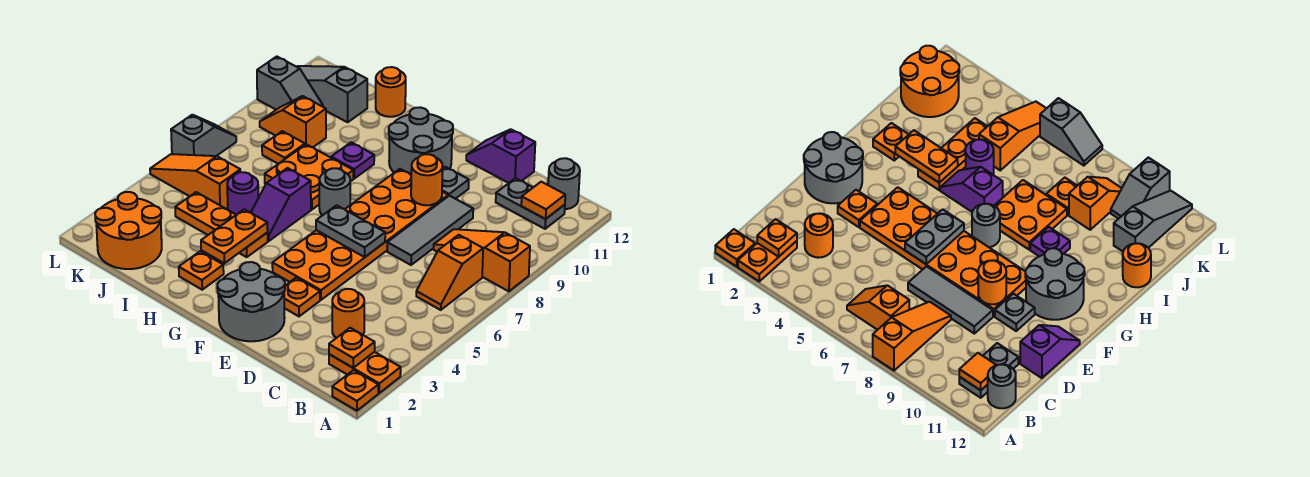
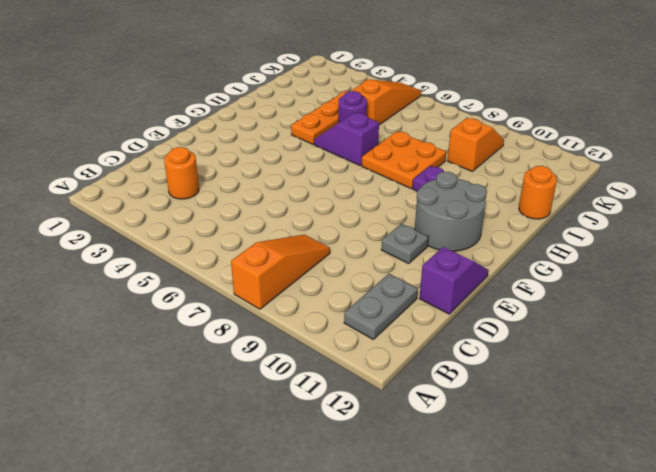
none -> orange plate A1 level 1
none -> orange plate A2:B2 level 1
none -> orange slope B6:B7 level 1 top 7
none -> grey round brick B12 level 1

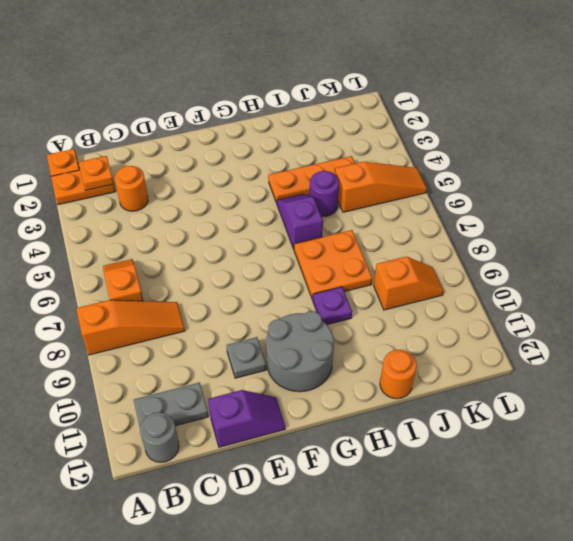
none -> grey tile D7:D9 level 1
none -> grey round brick E1:F2 level 1
none -> orange plate E3 level 1
none -> orange plate E4:F9 level 1

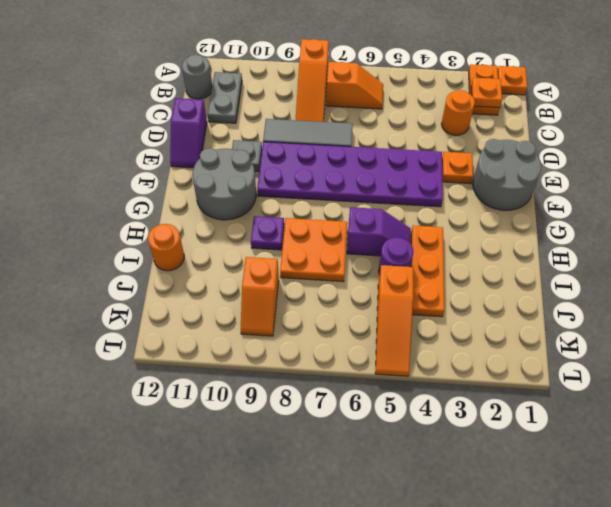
purple plate E4:F9 level 1 -> orange plate E4:F9 level 1
none -> grey round brick G7 level 1
none -> orange plate H2 level 1
none -> orange round brick J1:K2 level 1
none -> orange plate J8 level 1

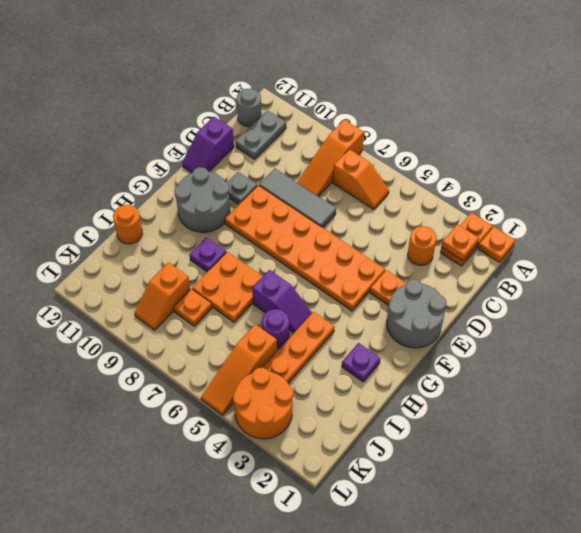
purple plate H2 level 1 -> orange plate H2 level 1
orange round brick K3:L4 level 1 -> orange round brick J1:K2 level 1
none -> grey round brick G7 level 1
none -> grey slope J11:L11 level 1 top J
none -> grey slope K10:L10 level 1 top L
none -> grey slope L6:L7 level 1 top 6

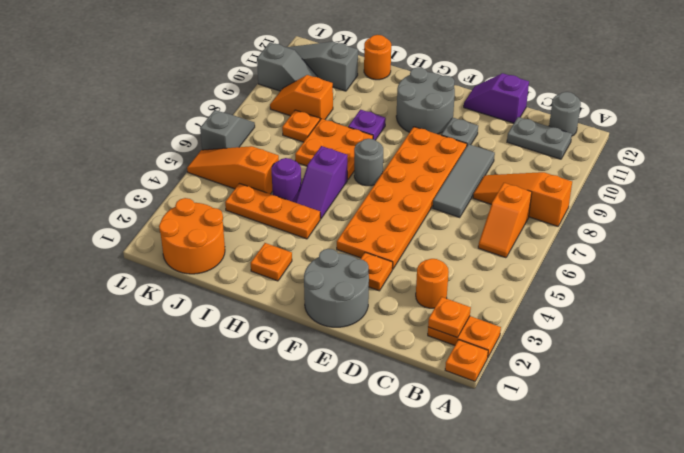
none -> orange tile B11 level 2
none -> grey plate E6:F6 level 2
none -> orange round brick E9 level 2
none -> orange plate H3:H4 level 2

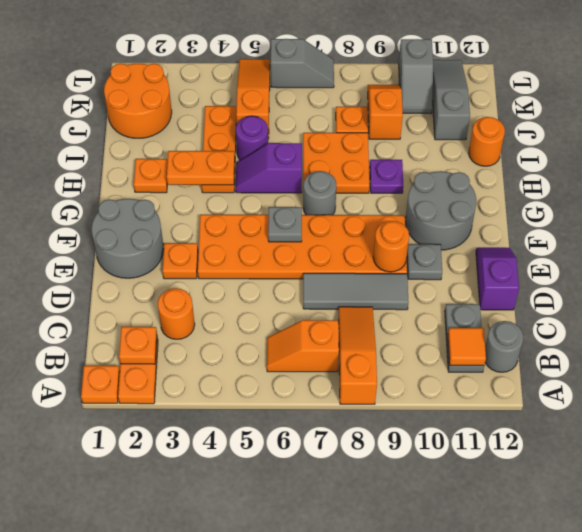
grey plate F6 level 2 -> grey plate E6:F6 level 2

